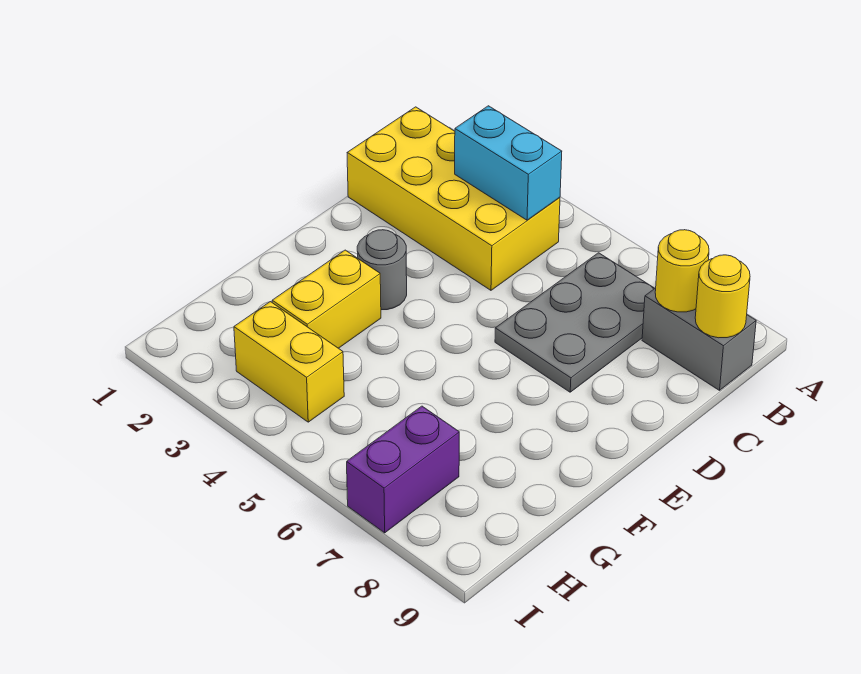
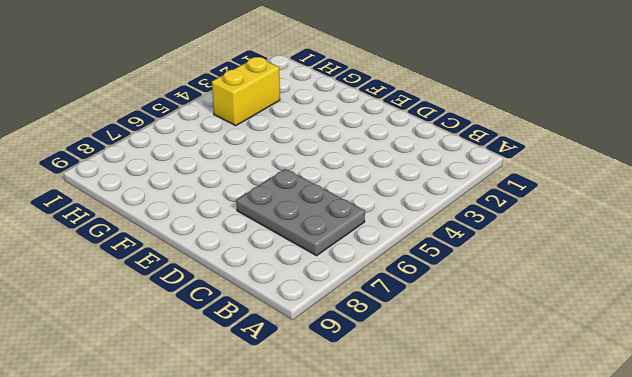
none -> yellow brick B1:C4 level 1
none -> grey brick B8:B9 level 1

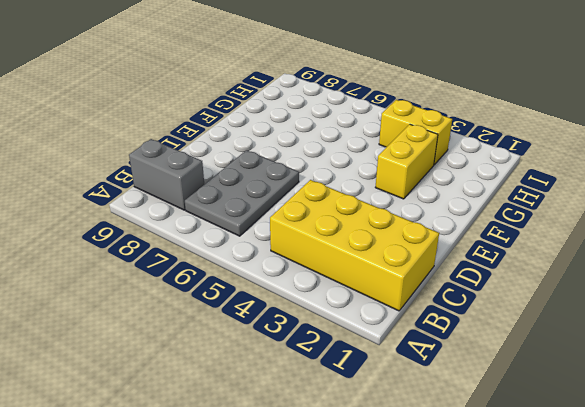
none -> grey round brick E3 level 1
none -> purple brick H7:I7 level 1

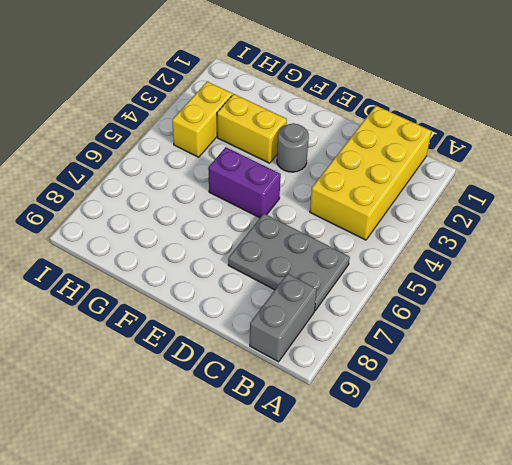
purple brick E5:F5 level 1 -> purple brick H7:I7 level 1
none -> cyan brick B3:B4 level 2
none -> yellow round brick B8 level 2

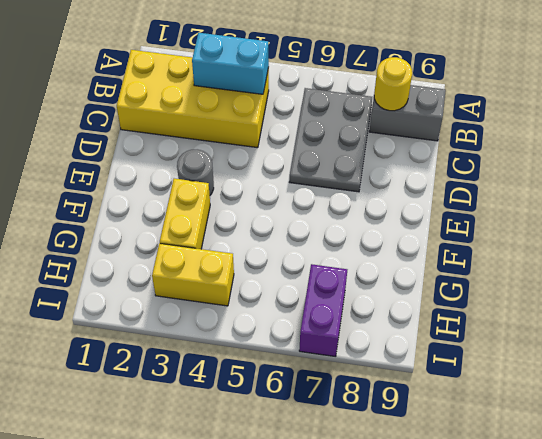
none -> yellow round brick B9 level 2

